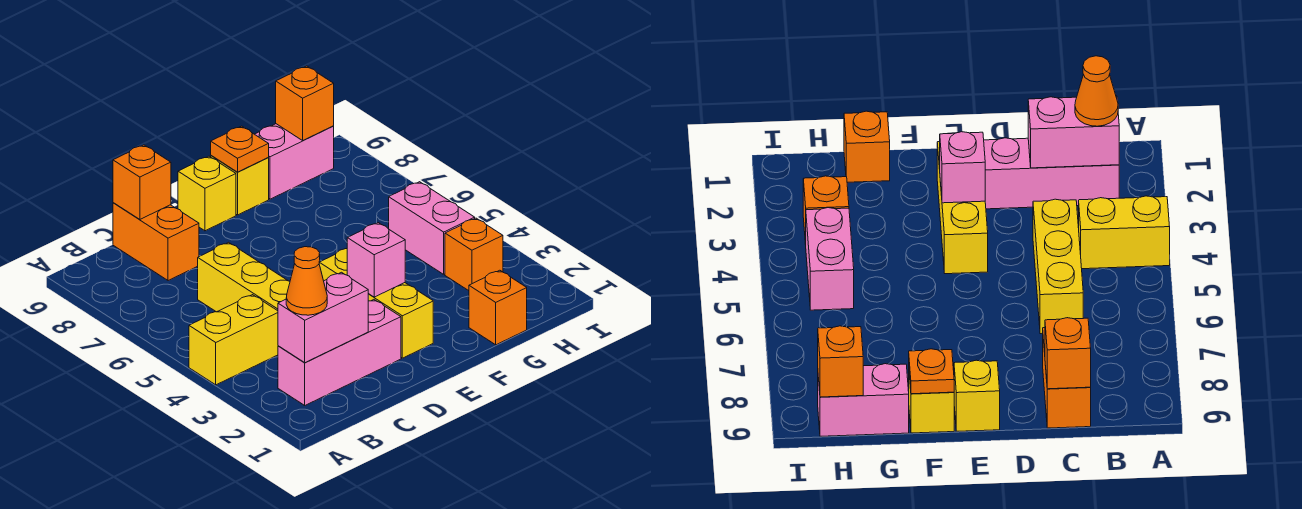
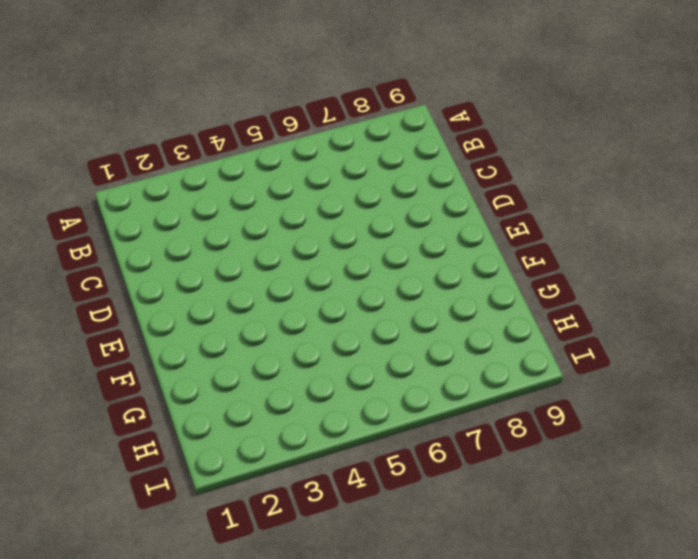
none -> yellow brick A4:B4 level 1
none -> pink brick B2:D2 level 1
none -> yellow brick C4:C6 level 1

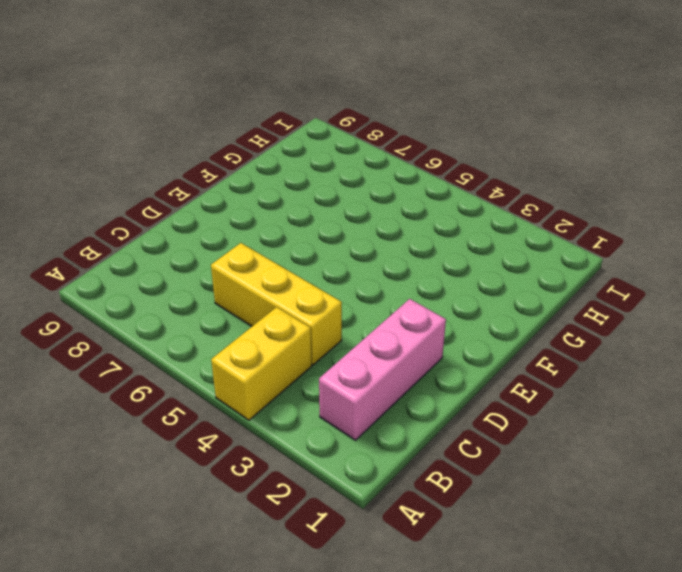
none -> orange brick C8:C9 level 1
none -> yellow brick E2:E4 level 1
none -> yellow brick E9 level 1

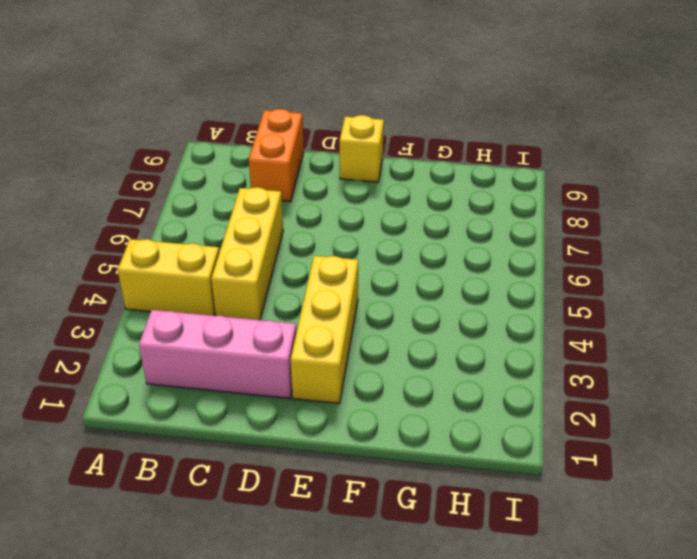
none -> yellow brick F9 level 1
none -> orange brick G1 level 1
none -> pink brick G9:H9 level 1

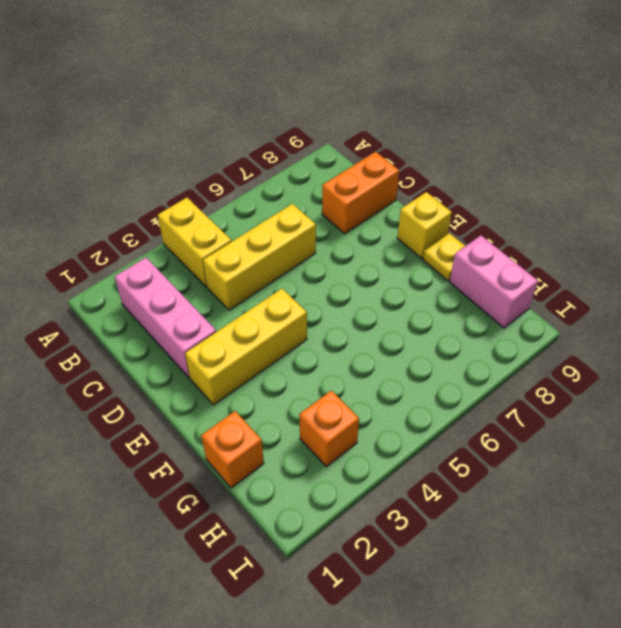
yellow plate F9 level 1 -> yellow brick F9 level 1
none -> pink brick H4:H5 level 1
none -> pink brick B2:C2 level 2
none -> orange brick C9 level 2

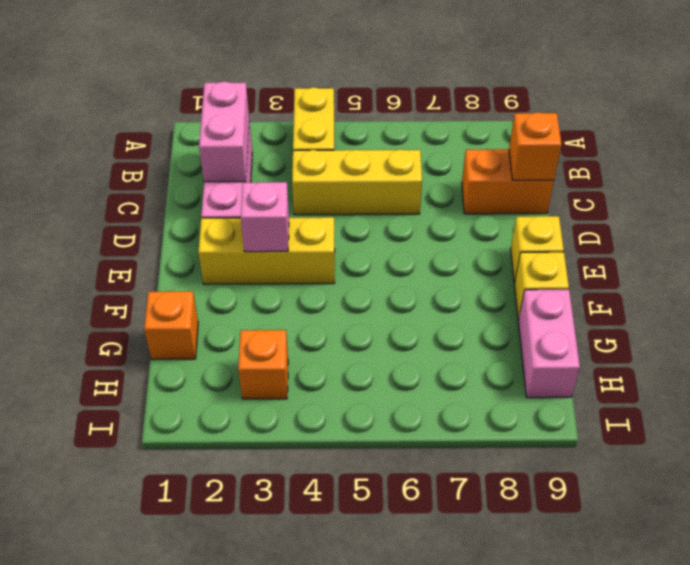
none -> pink brick H4:H5 level 1
none -> orange plate F9 level 2
none -> orange brick H9 level 2

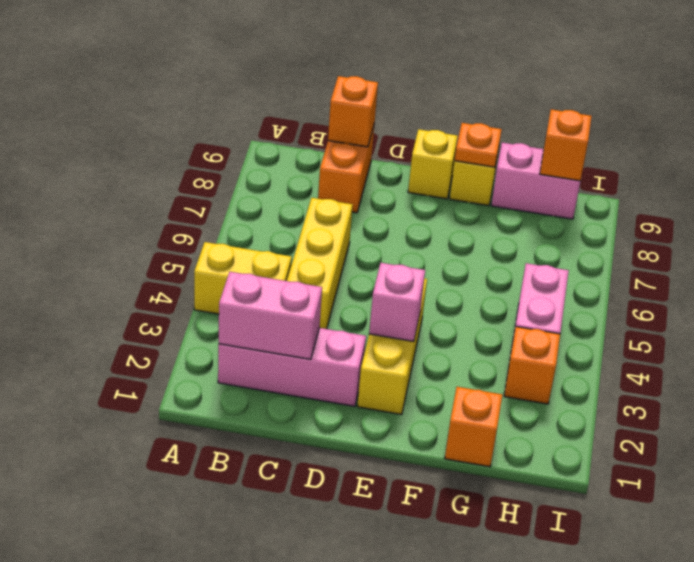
none -> orange cone B2 level 3

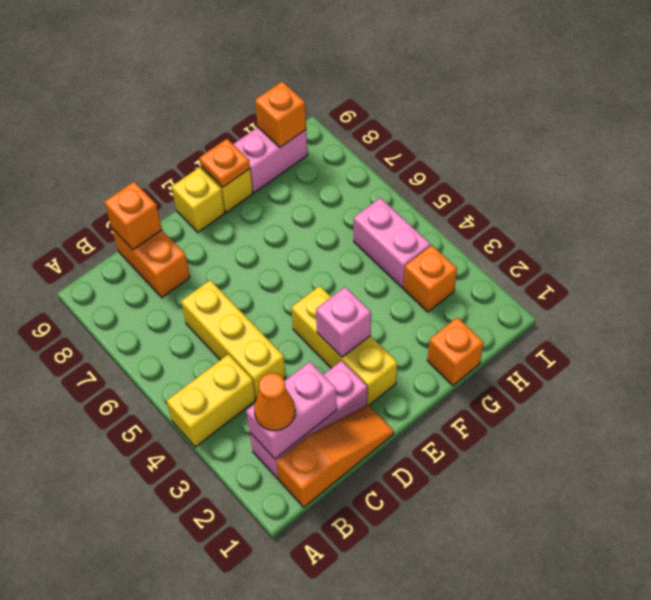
orange slope B1:D1 level 1 top B -> none

